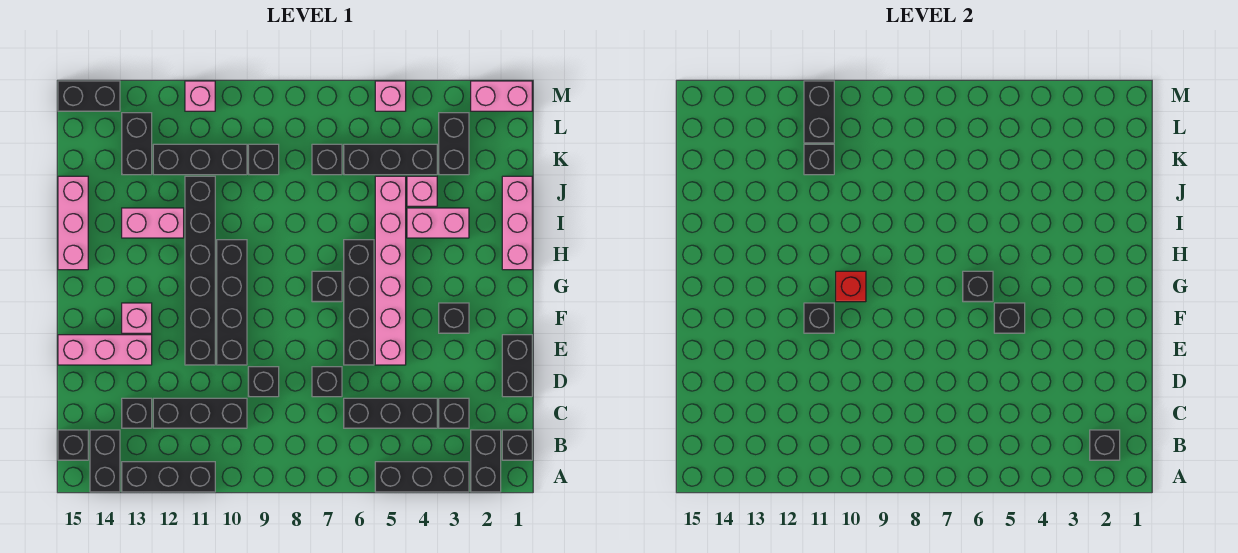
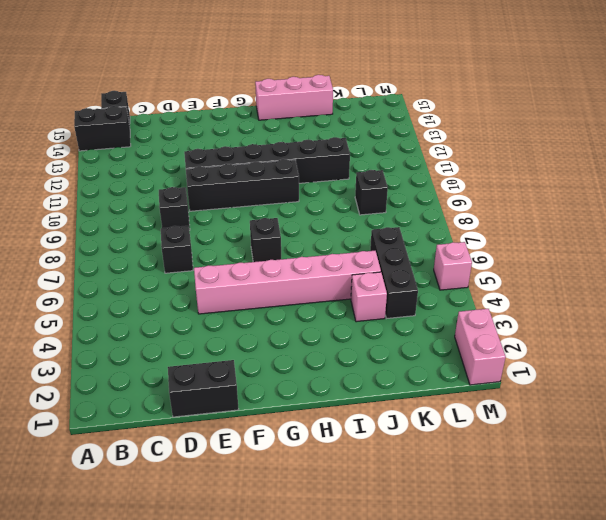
none -> black brick A2:B2 level 1
none -> black brick A3:A5 level 1
none -> black brick A11:A13 level 1
none -> black brick B1 level 1

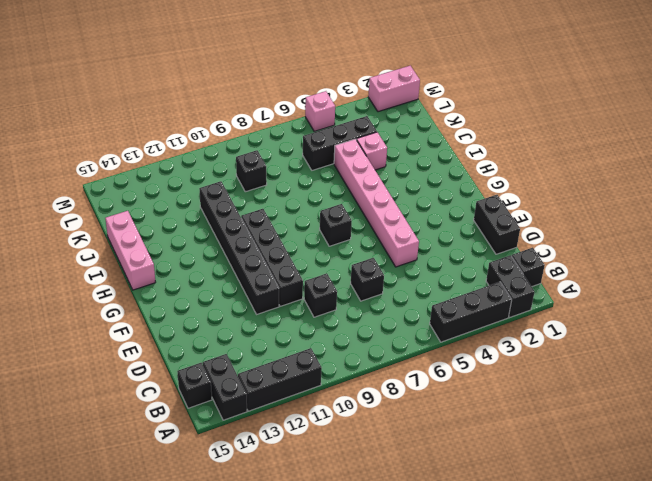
none -> black brick C3 level 1
none -> black brick C4:C6 level 1
none -> black brick C10:C12 level 1
none -> black brick C13 level 1

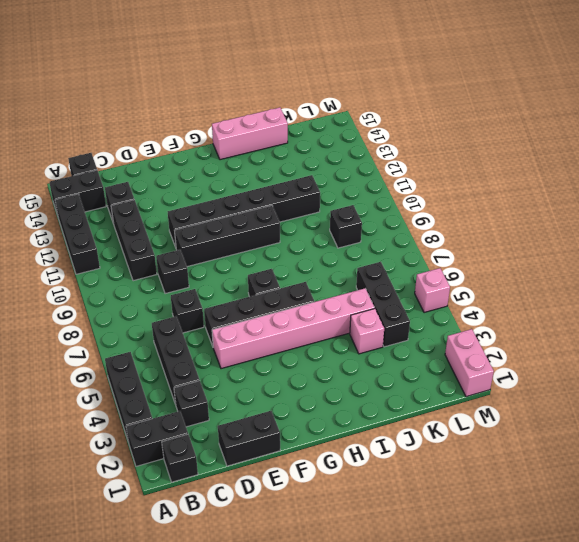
none -> pink brick E13:E15 level 1
none -> black brick F3 level 1
none -> pink brick F13 level 1
none -> pink brick H1:J1 level 1

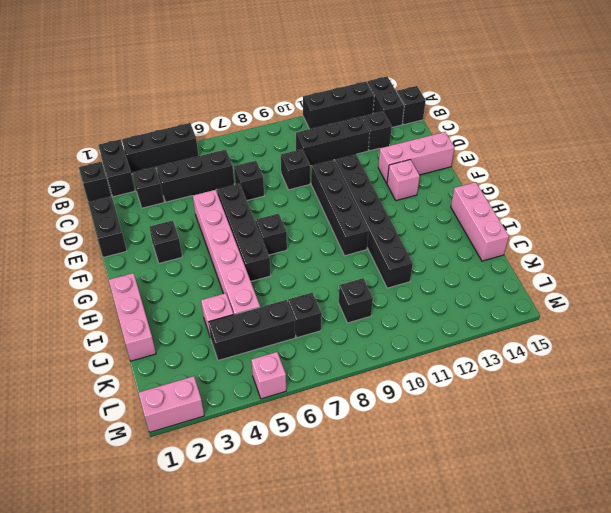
none -> pink brick I3:I4 level 1
none -> pink brick I12:I13 level 1
none -> black brick K3:L3 level 1
none -> black brick K10:K12 level 1

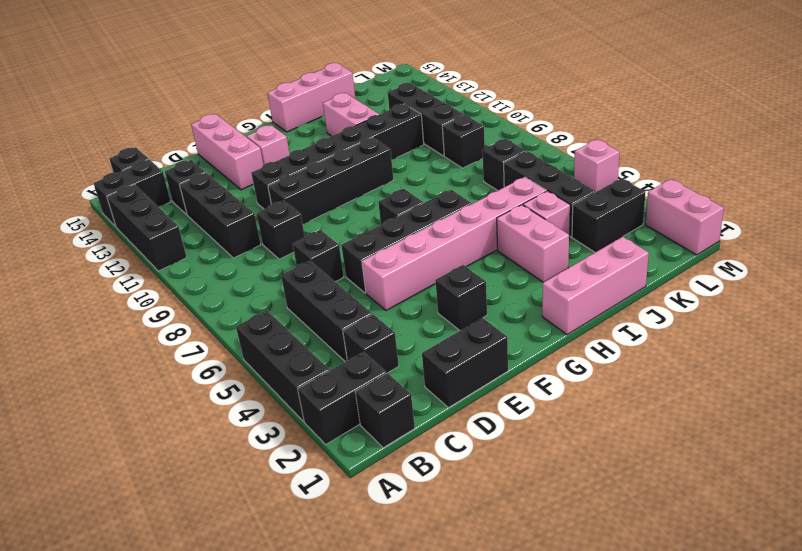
none -> black brick K13:L13 level 1
none -> pink brick M11 level 1
none -> black brick M14:M15 level 1
none -> black brick B2 level 2

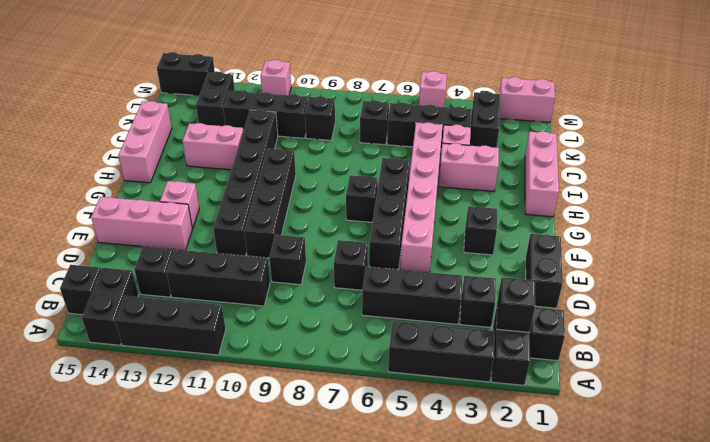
none -> black brick F5 level 2
none -> black brick F11 level 2
none -> black brick G6 level 2
none -> red brick G10 level 2

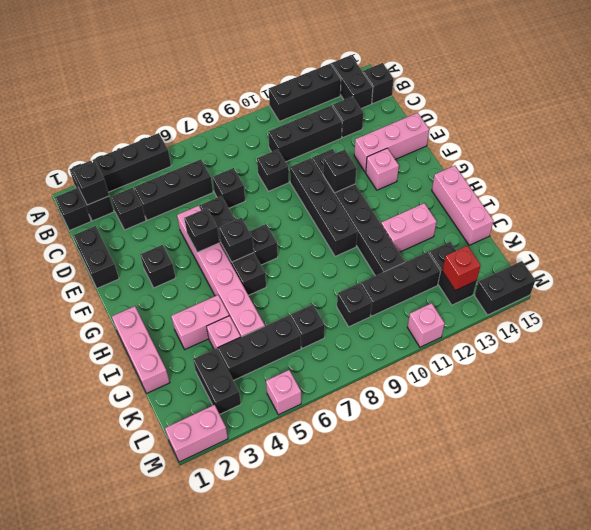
red brick L13 level 2 -> red brick G10 level 2
none -> black brick K11 level 2
none -> black brick L11:M11 level 2

